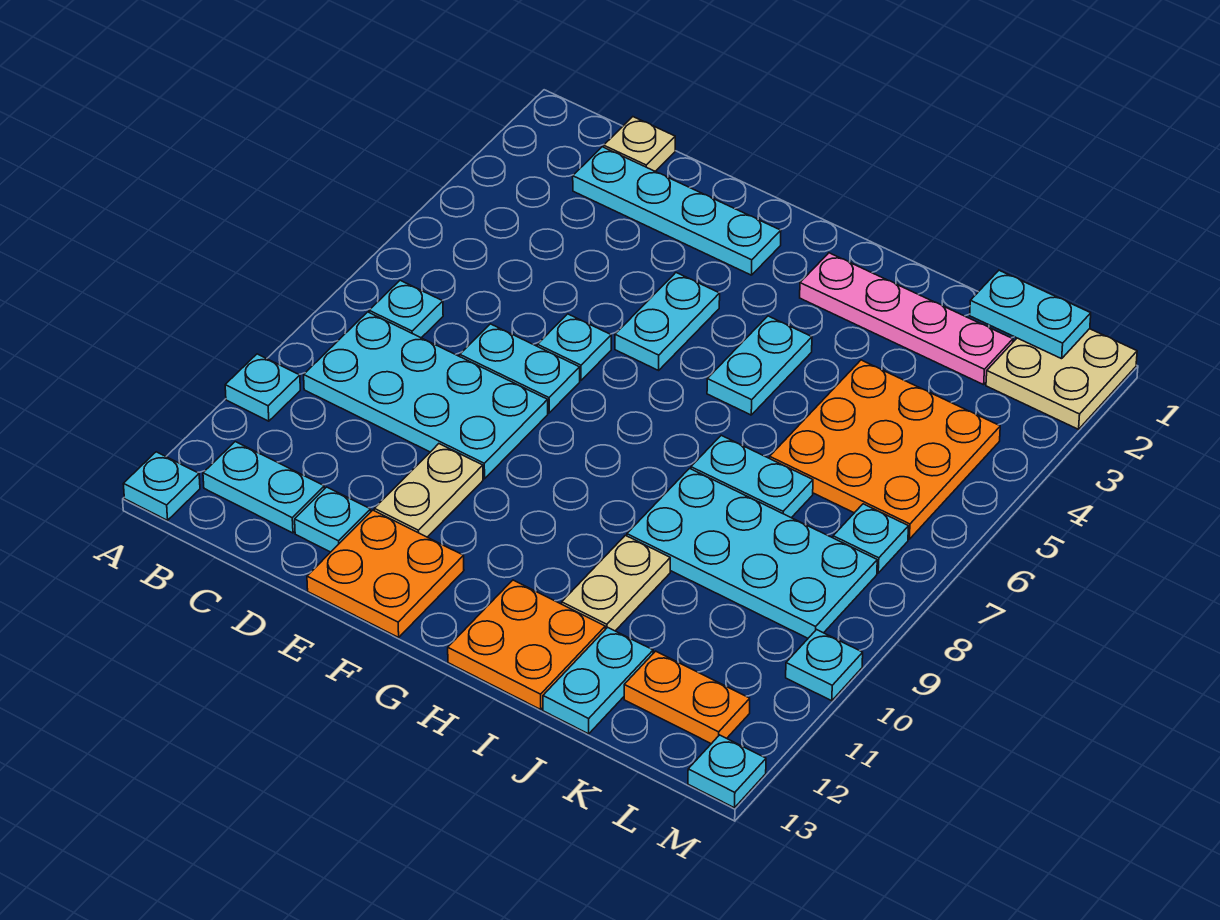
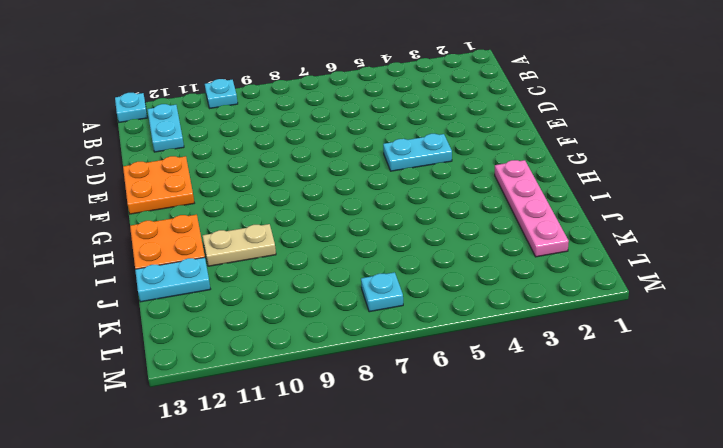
none -> cyan plate B7 level 1
none -> cyan plate B8:E9 level 1
none -> tan plate C1 level 1

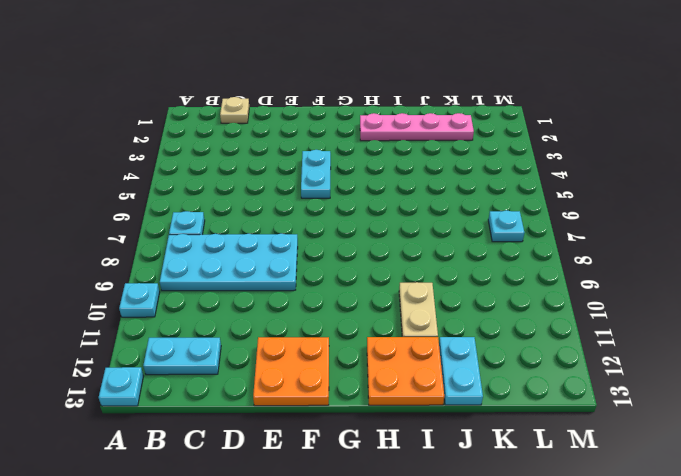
none -> cyan plate C2:F2 level 1
none -> cyan plate D7:E7 level 1
none -> cyan plate D12 level 1

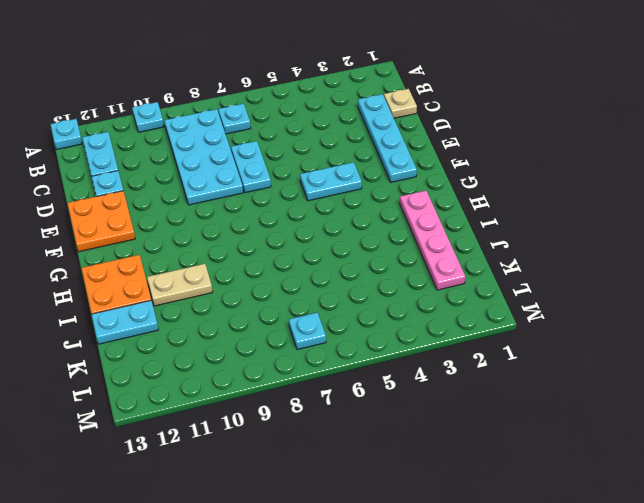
none -> cyan plate E6 level 1
none -> tan plate E10:E11 level 1
none -> cyan plate H4:H5 level 1

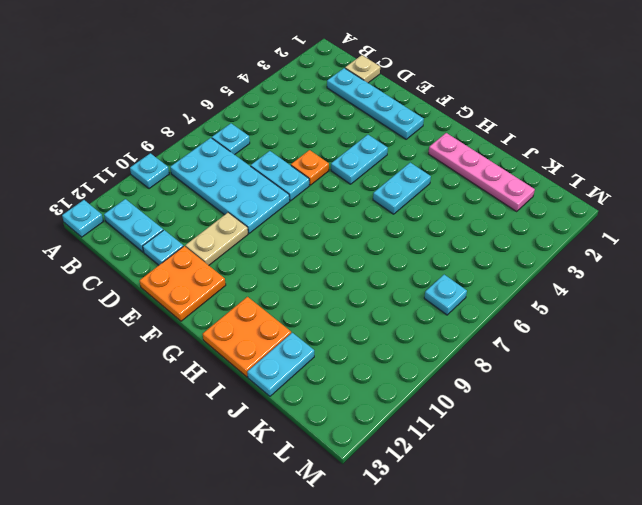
orange plate E6 level 1 -> cyan plate E6 level 1
none -> cyan plate I7:J7 level 1
none -> cyan plate I8:L9 level 1
none -> tan plate I10:I11 level 1

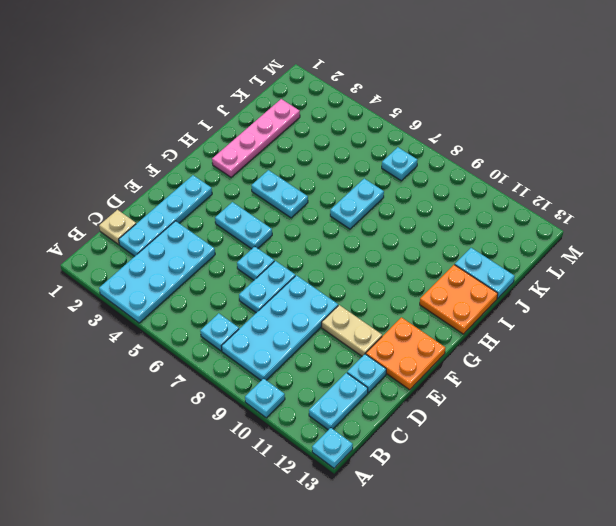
cyan plate A3:D4 level 1 -> cyan plate I8:L9 level 1
none -> tan plate I10:I11 level 1
none -> orange plate J4:L6 level 1
none -> orange plate K12:L12 level 1

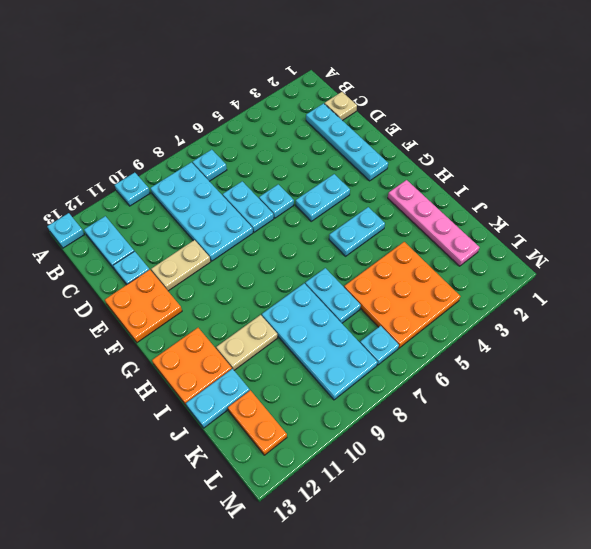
none -> tan plate L1:M2 level 1
none -> cyan plate M10 level 1
none -> cyan plate M13 level 1

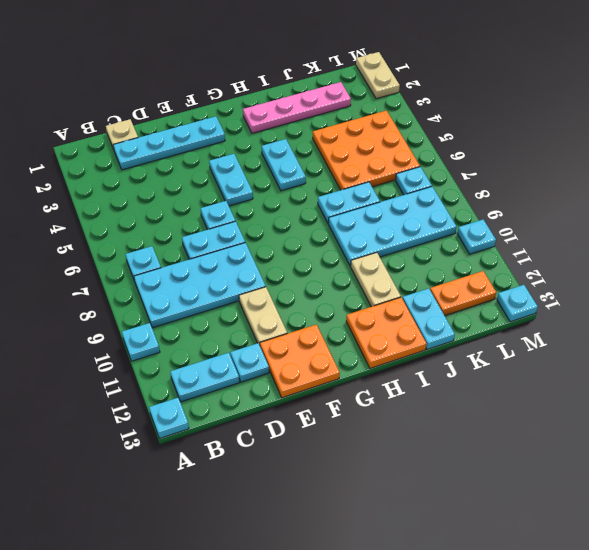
tan plate M1:M2 level 1 -> tan plate L1:M2 level 1
none -> cyan plate K1:L1 level 2

